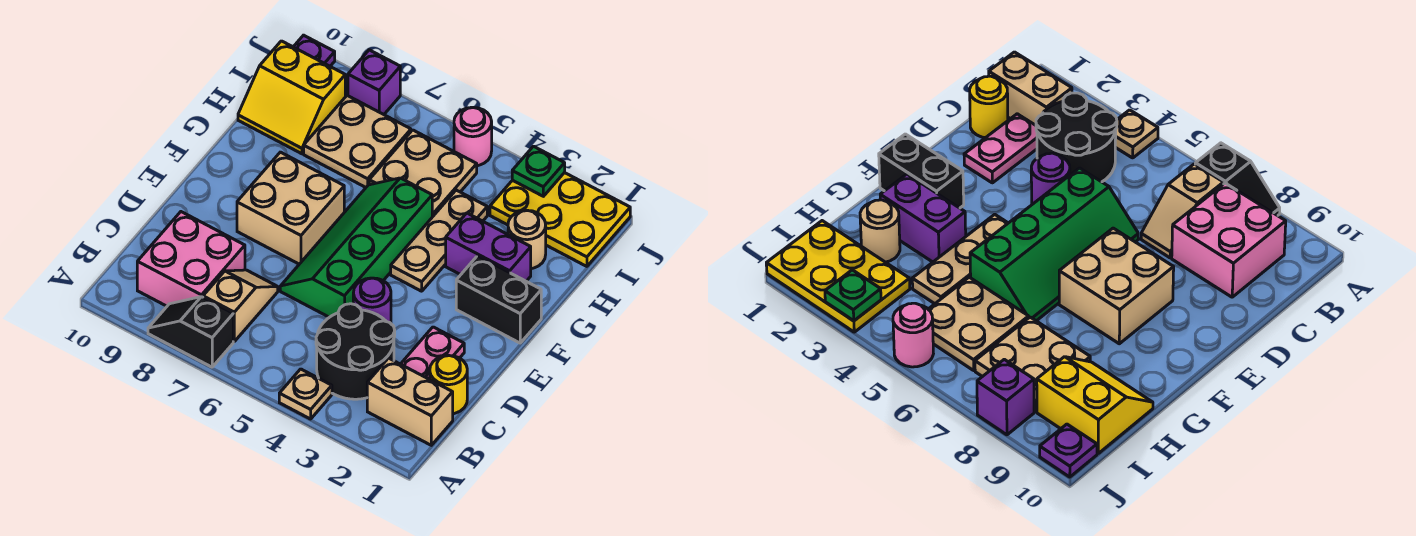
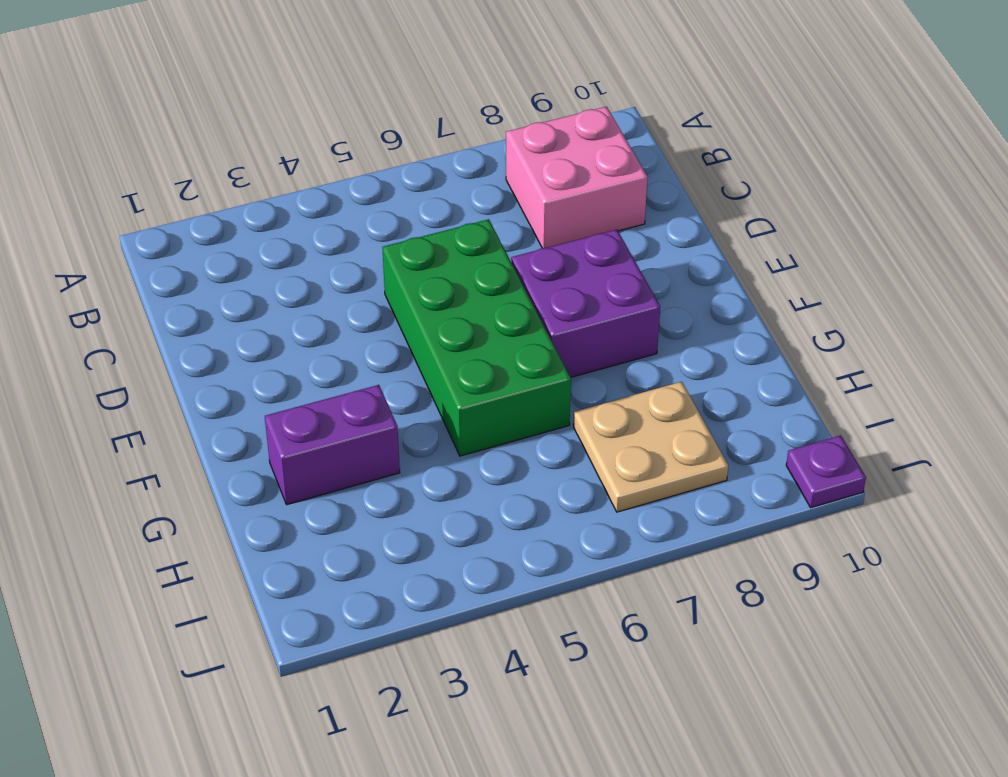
green brick D5:G6 level 1 -> green slope D5:G6 level 1 top 5
purple brick E7:F8 level 1 -> tan brick E7:F8 level 1
none -> tan plate A4 level 1
none -> black slope A7:A8 level 1 top 7
none -> tan brick B1:B2 level 1

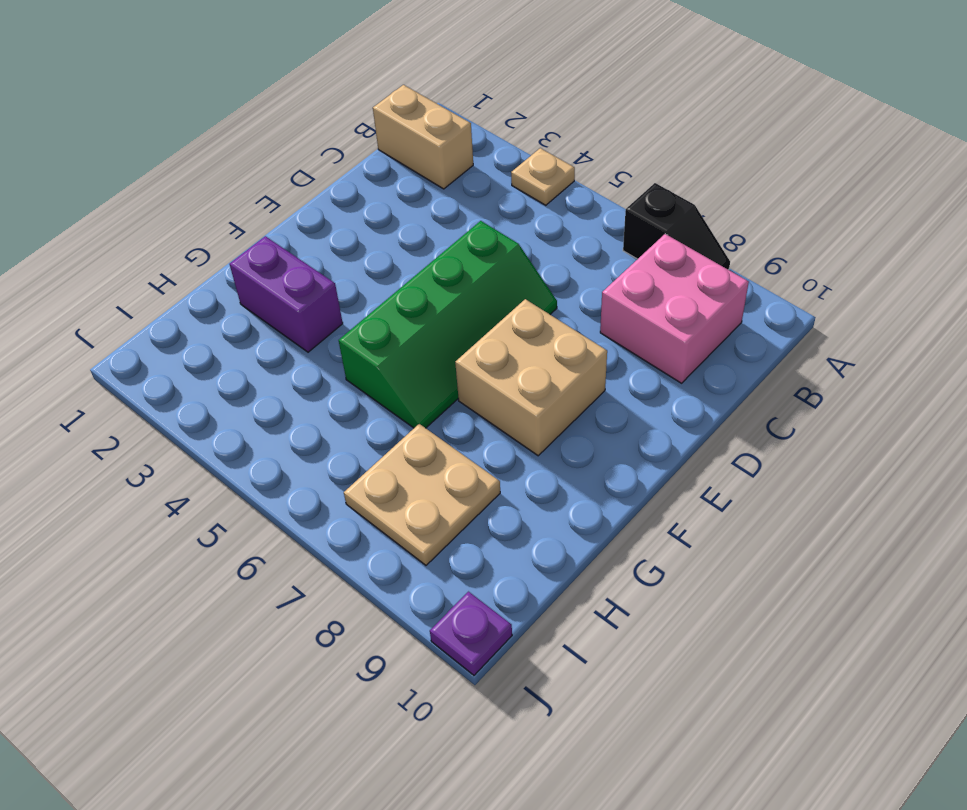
none -> black round brick B3:C4 level 1
none -> tan slope B7:C7 level 1 top B
none -> yellow round brick C1 level 1

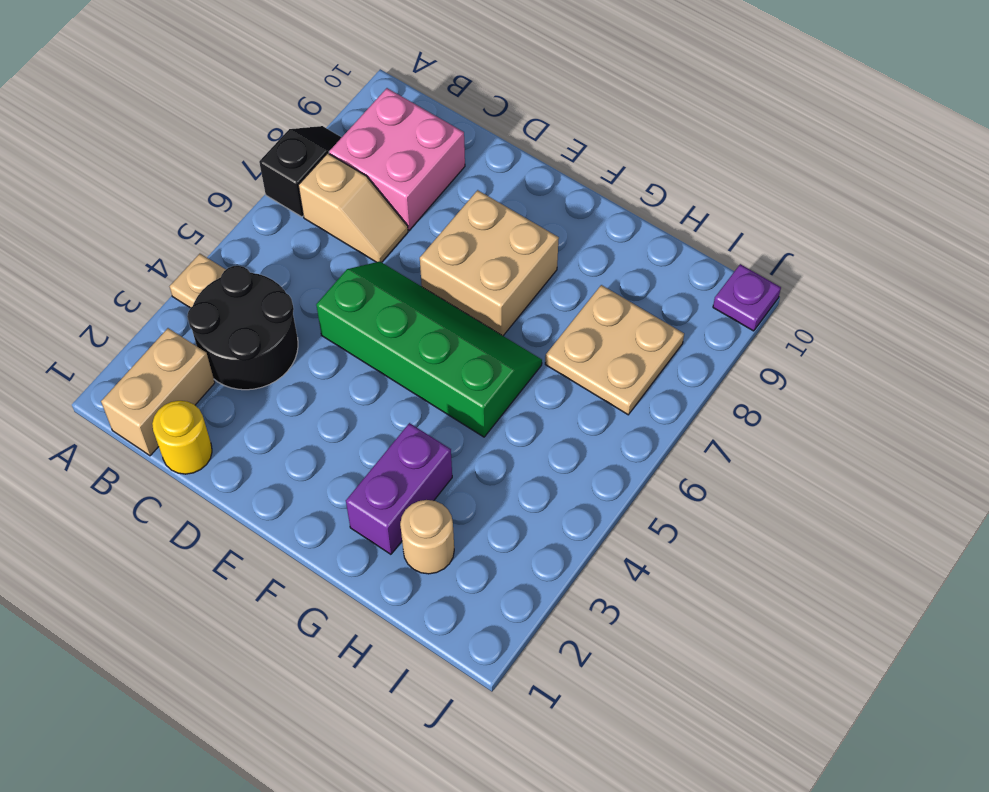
none -> pink plate C2:D2 level 1
none -> purple round brick D4 level 1
none -> black brick F1:F2 level 1

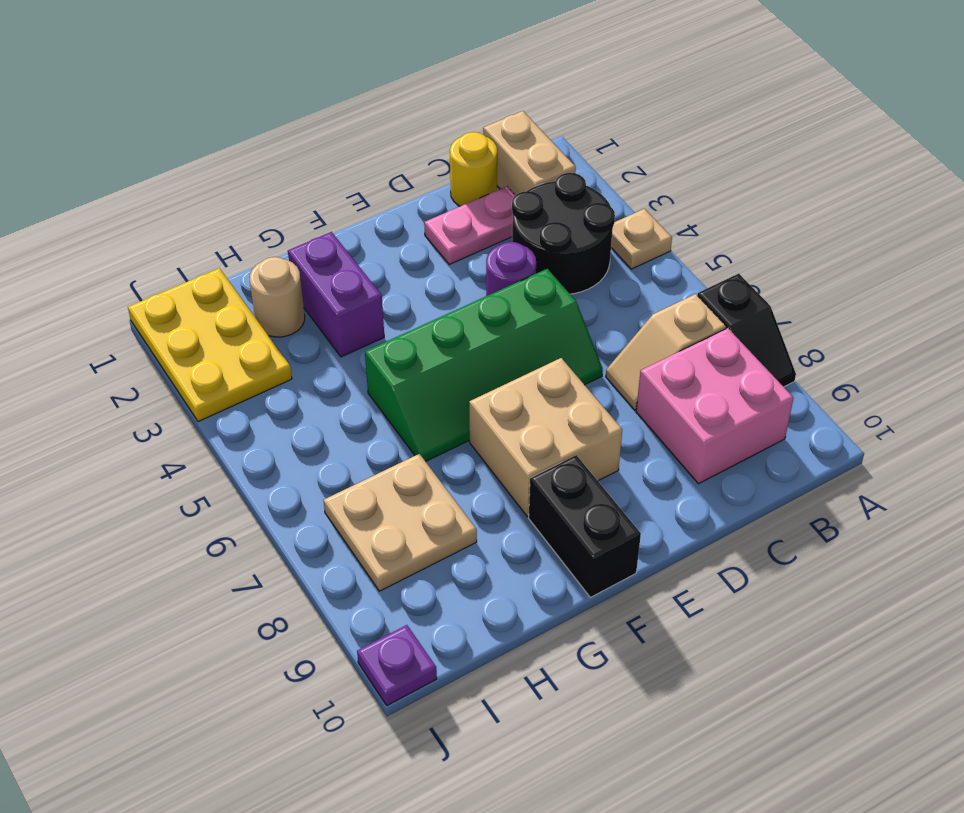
black brick F9:F10 level 1 -> black brick F1:F2 level 1
none -> tan plate F4:H4 level 1
none -> tan plate H5:I6 level 1
none -> yellow slope H9:I10 level 1 top I

